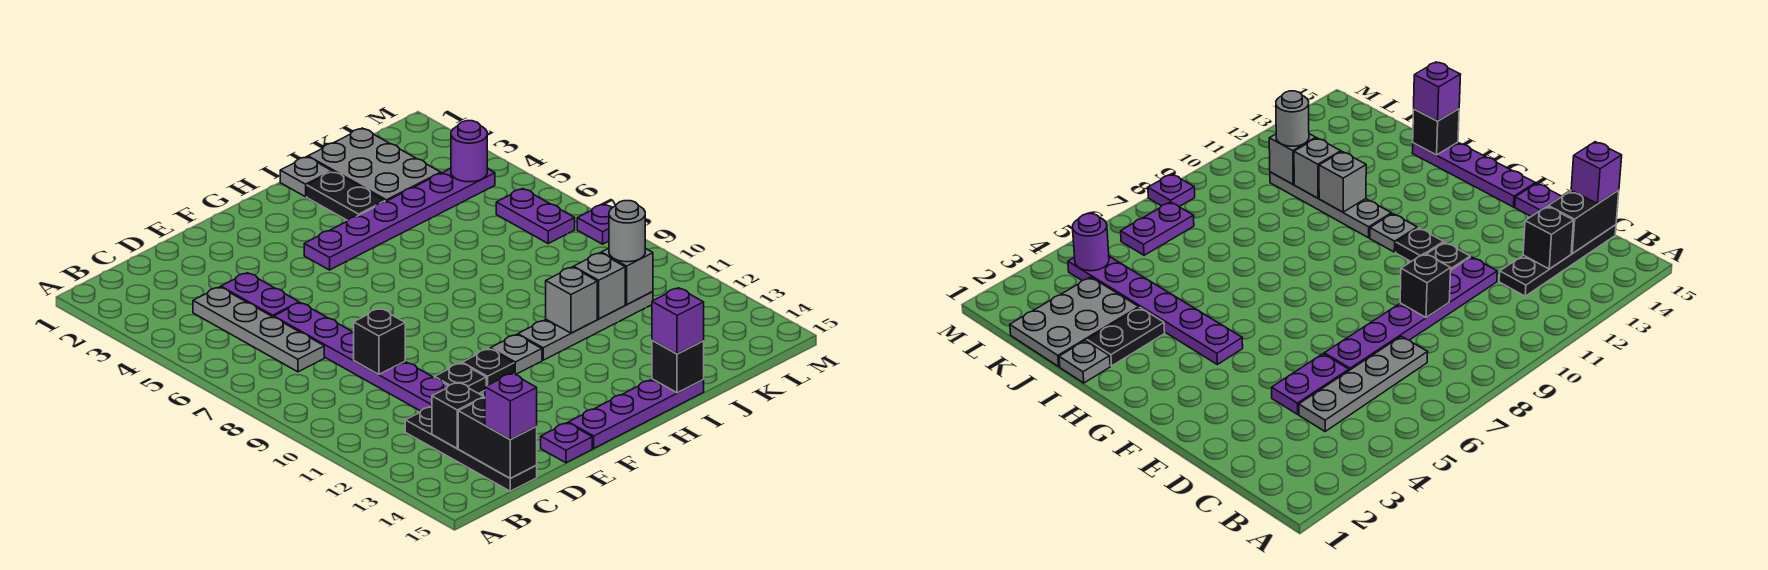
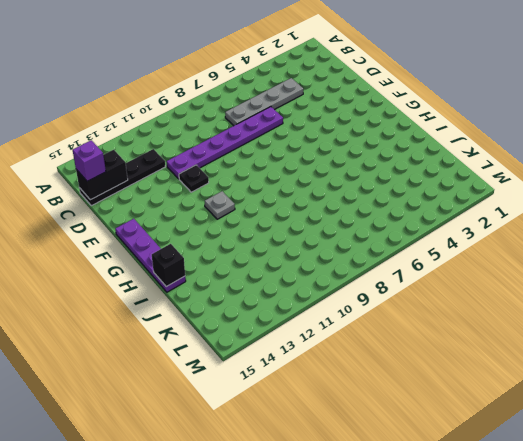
none -> purple plate D4:D5 level 1
none -> purple plate E15 level 1
none -> black plate F11 level 1

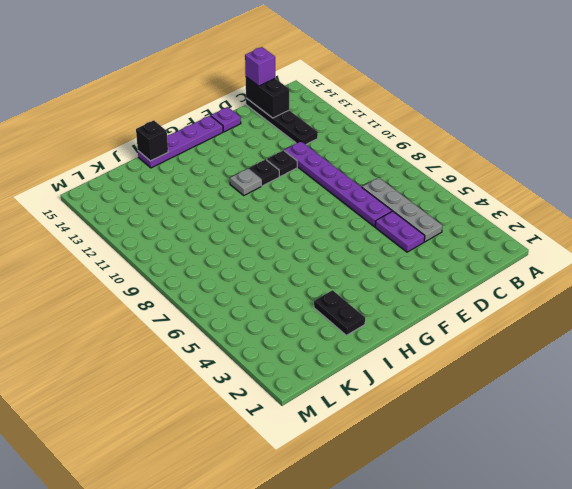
none -> purple plate G4:L4 level 1
none -> grey plate H11:K11 level 1
none -> grey plate I1 level 1

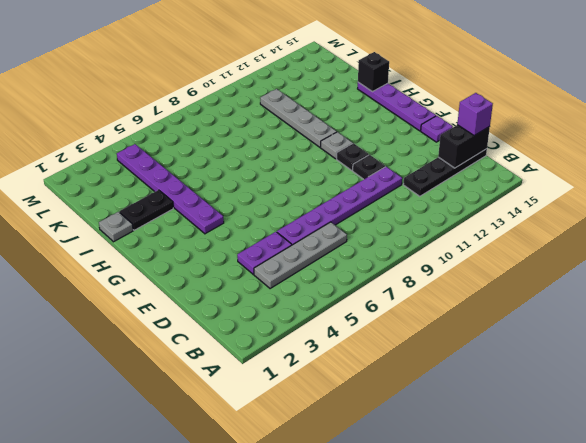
none -> grey plate J1:K3 level 1
none -> purple plate L6:L7 level 1
none -> purple plate M8 level 1

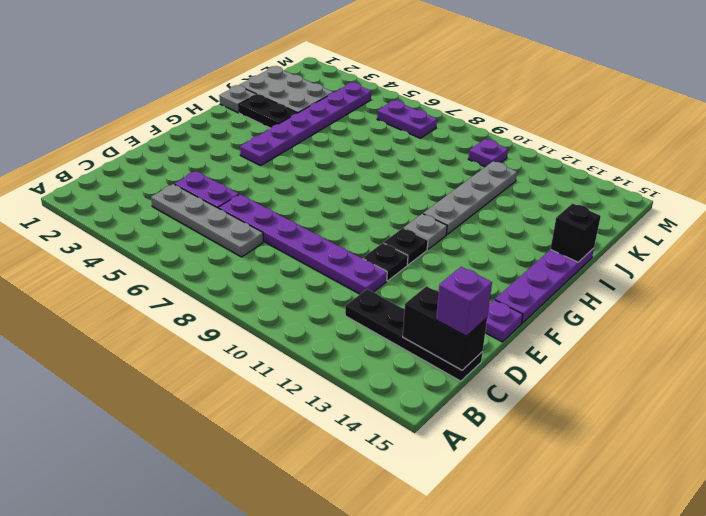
purple plate L10 level 1 -> purple plate M8 level 1
none -> black brick C13 level 2
none -> black brick D9 level 2
none -> grey brick I11 level 2

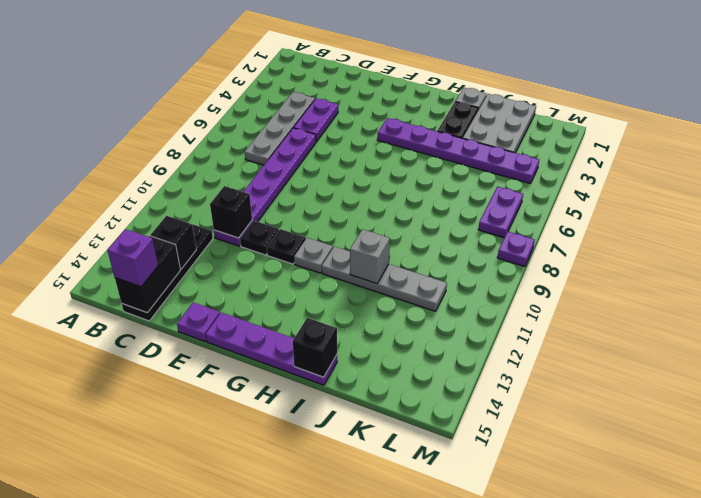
black brick D11 level 2 -> black brick D9 level 2
none -> grey brick J11 level 2
none -> grey brick K11 level 2
none -> purple round brick L4 level 2

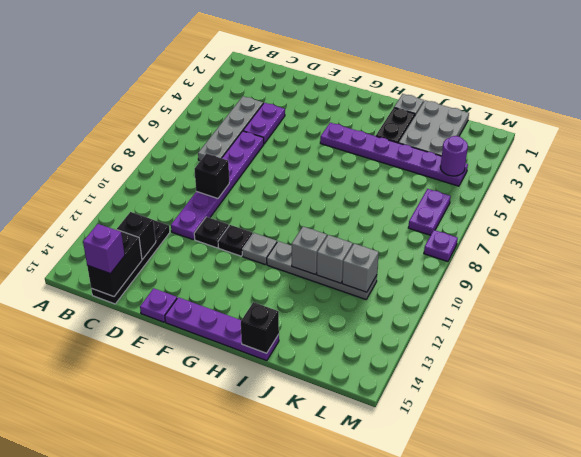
none -> purple brick I15 level 3
none -> grey round brick K11 level 3

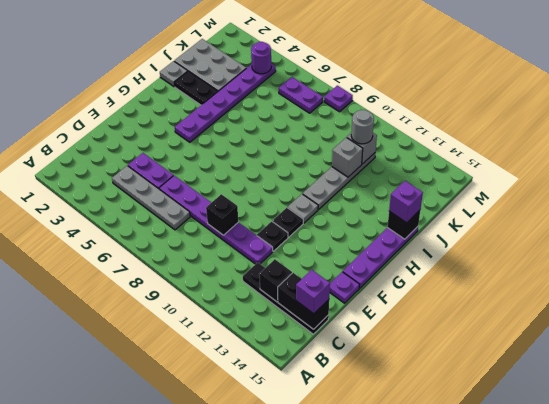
none -> grey brick I11 level 2

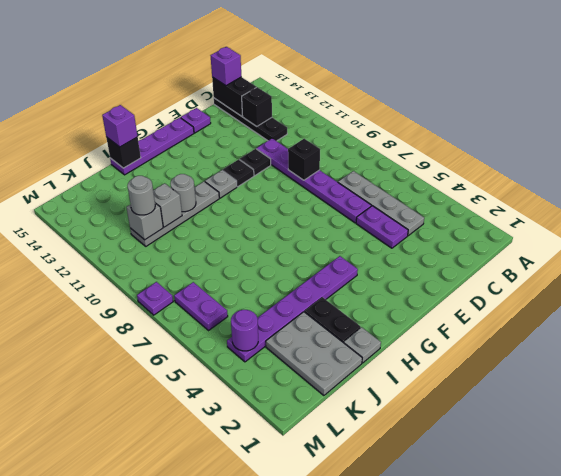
grey round brick I11 level 2 -> grey brick I11 level 2

